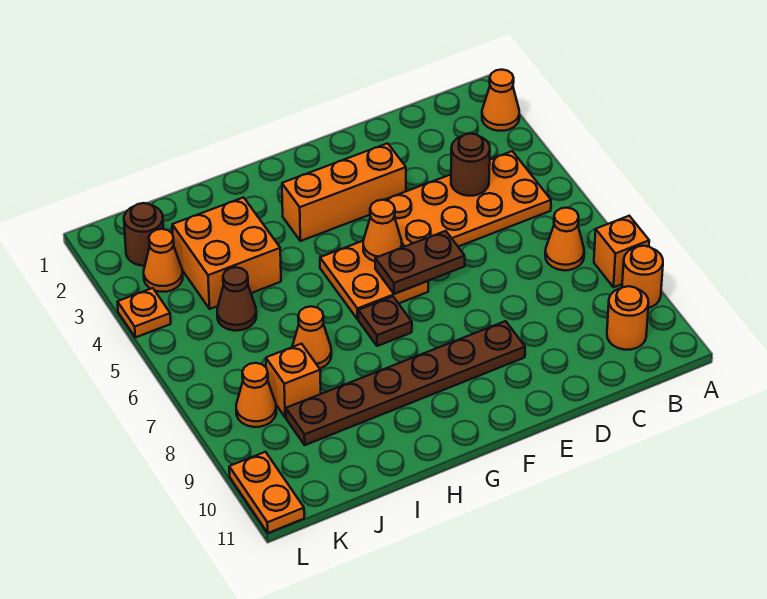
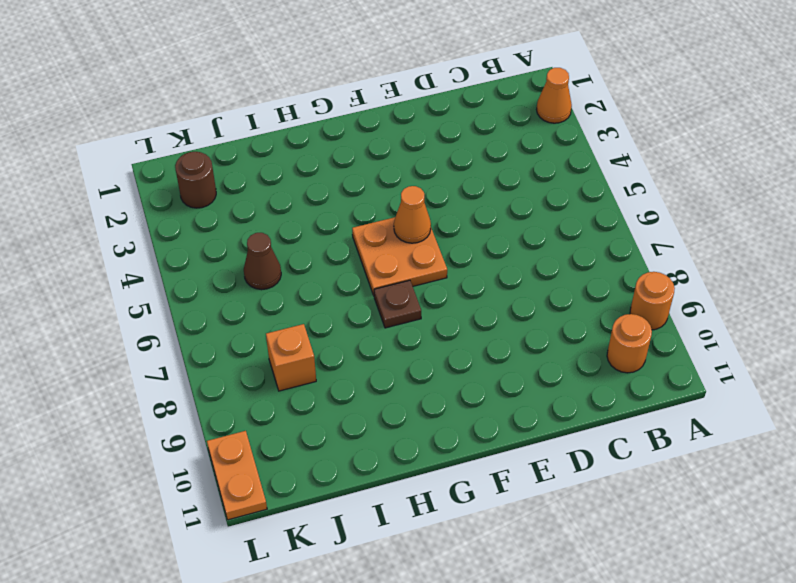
none -> orange brick A8 level 1
none -> orange plate B4:E5 level 1
none -> orange cone B7 level 1

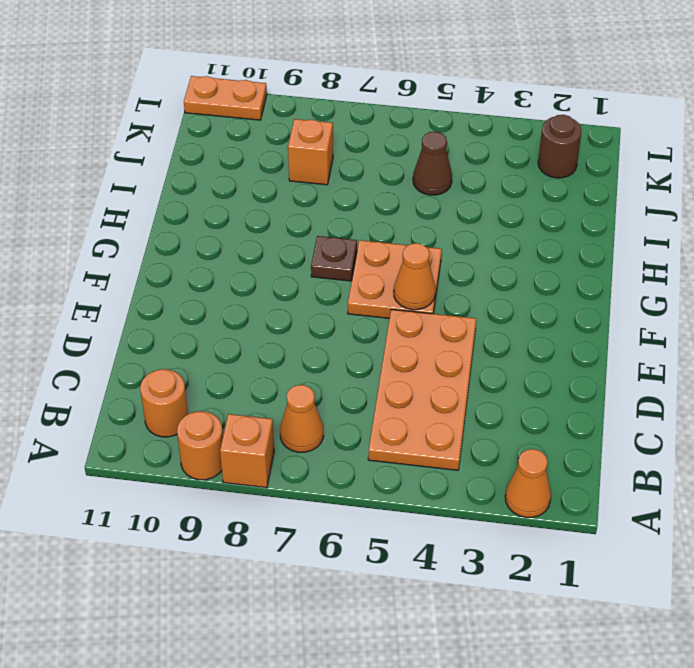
none -> orange brick E3:G3 level 1
none -> brown plate E9:J9 level 1
none -> orange brick I3:J4 level 1

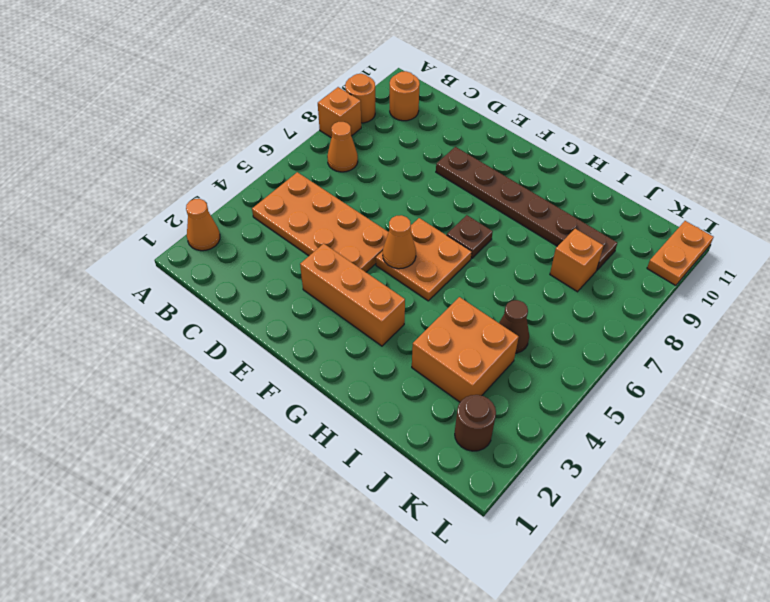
none -> orange cone I7 level 1
none -> orange cone K3 level 1
none -> orange cone K8 level 1

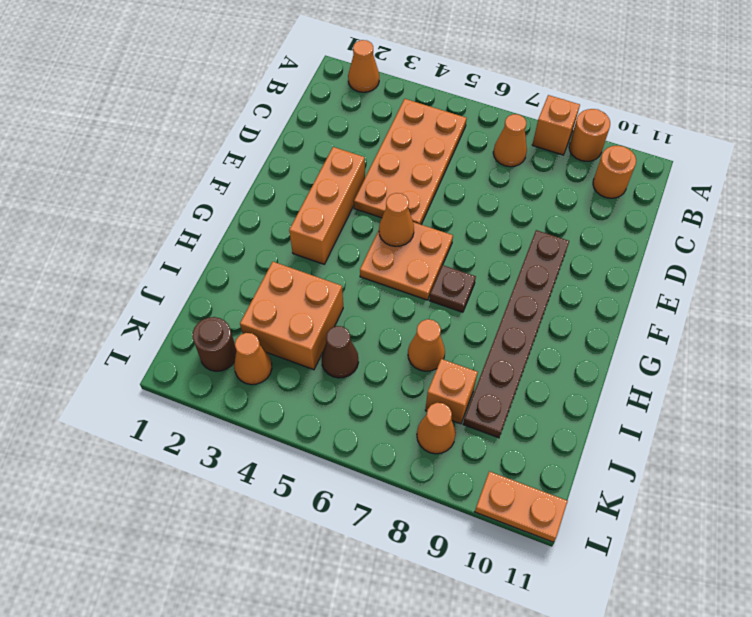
none -> orange plate L4 level 1
none -> brown round brick C4 level 2
none -> brown plate E6:F6 level 2

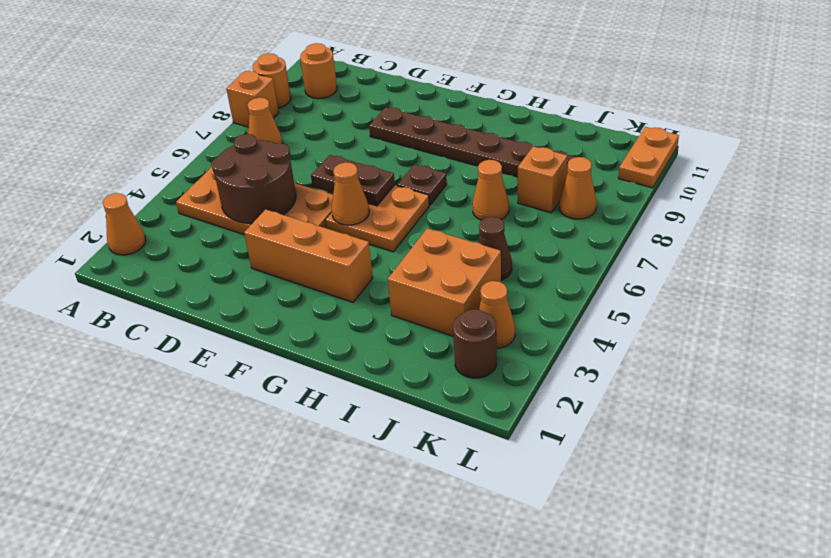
brown round brick C4:D5 level 2 -> brown round brick C4 level 2
none -> orange plate L4 level 1

